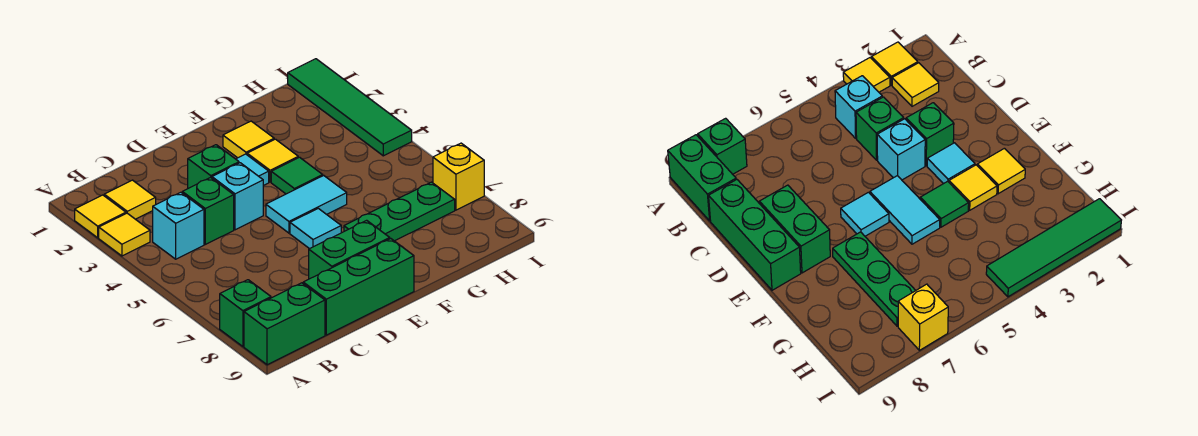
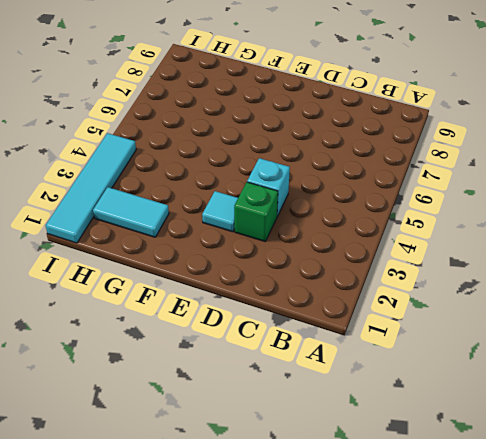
cyan tile G2:H2 level 1 -> cyan tile E5:F5 level 1
cyan tile I1:I4 level 1 -> green tile I1:I4 level 1
none -> yellow tile A2 level 1
none -> yellow tile A3 level 1
none -> green brick A8 level 1

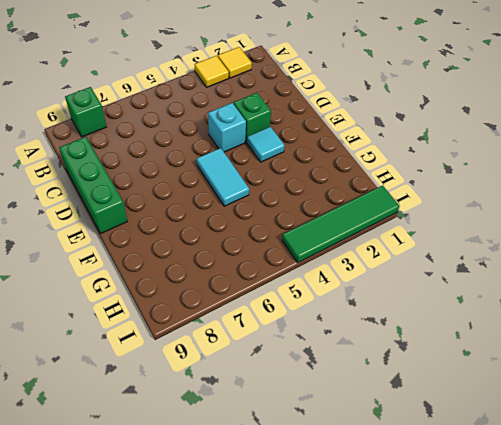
none -> green brick A9:B9 level 1
none -> yellow tile B2 level 1
none -> cyan brick B4 level 1

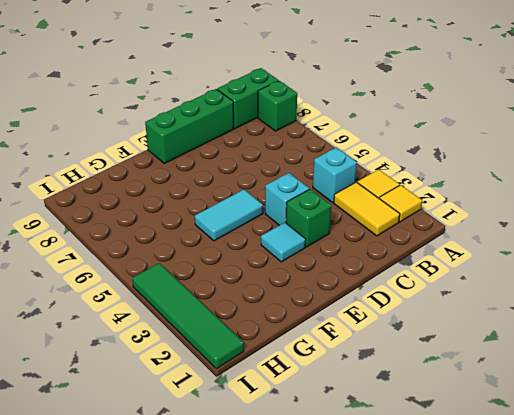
yellow tile B2:B3 level 1 -> yellow tile B2 level 1
none -> green brick C4 level 1
none -> green brick D8:E8 level 1
none -> cyan tile E6 level 1

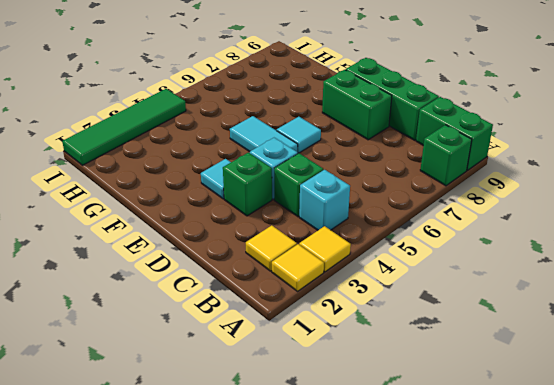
none -> yellow tile F2 level 1
none -> yellow tile F3 level 1
none -> green tile F4 level 1

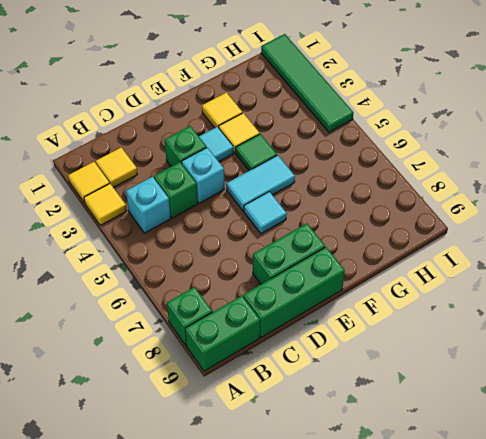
none -> green plate F7:H7 level 1
none -> yellow brick I7 level 1

